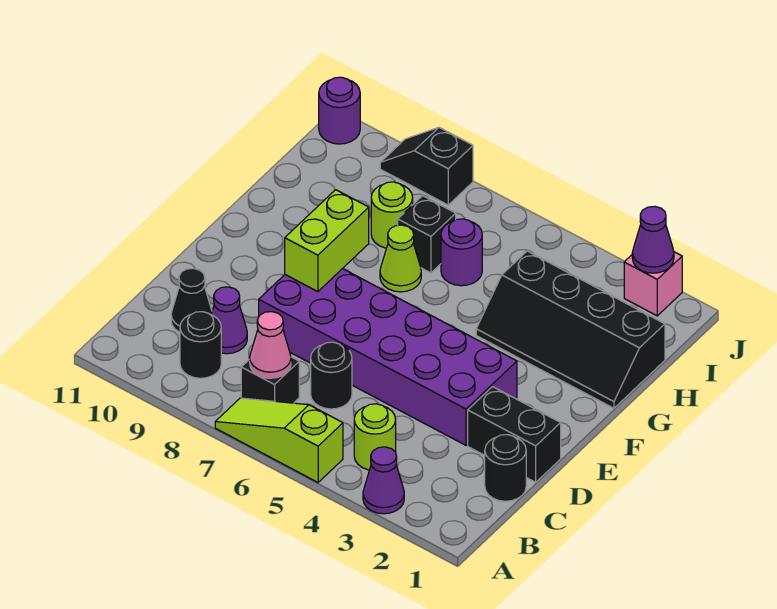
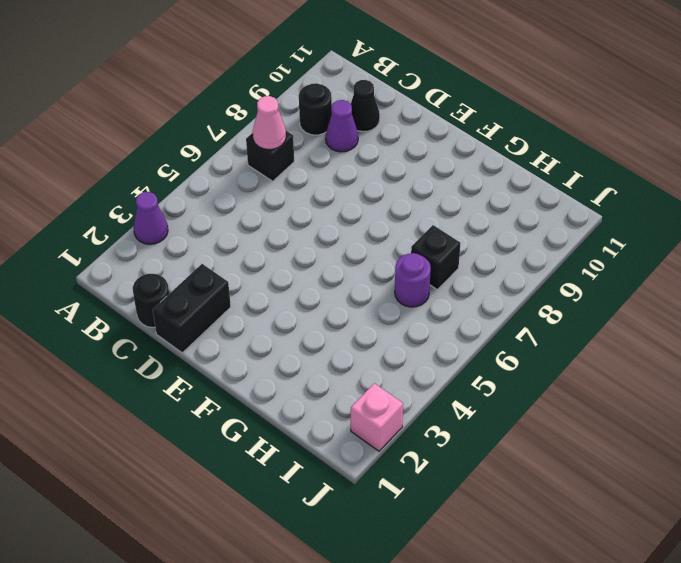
none -> lime slope A5:A7 level 1 top 5
none -> lime round brick B4 level 1
none -> black round brick C6 level 1

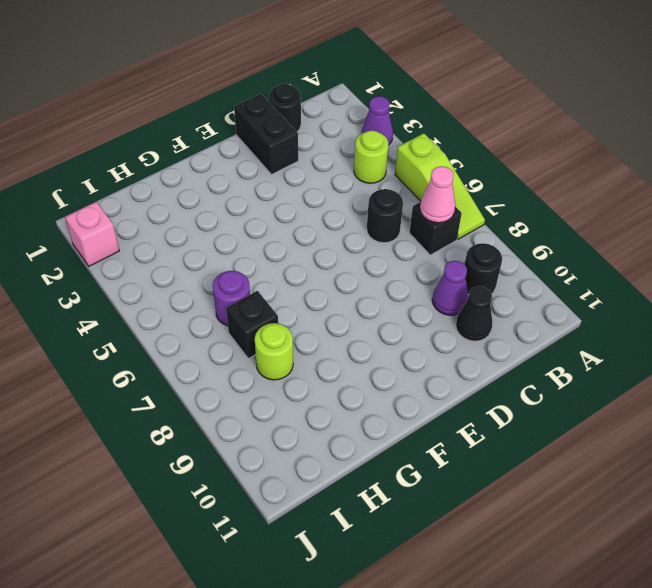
none -> purple brick D3:E8 level 1
none -> black slope G1:H4 level 1 top H
none -> lime cone G7 level 1

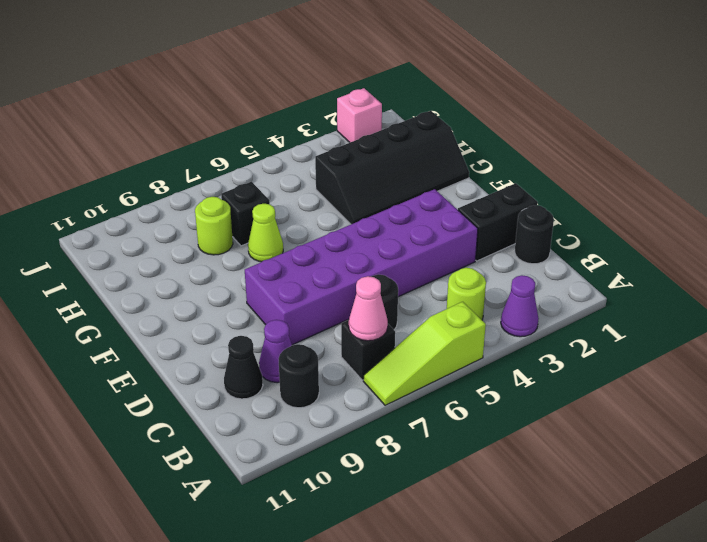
none -> purple round brick H6 level 1
none -> black slope J8:J9 level 1 top 8
none -> purple round brick J11 level 1

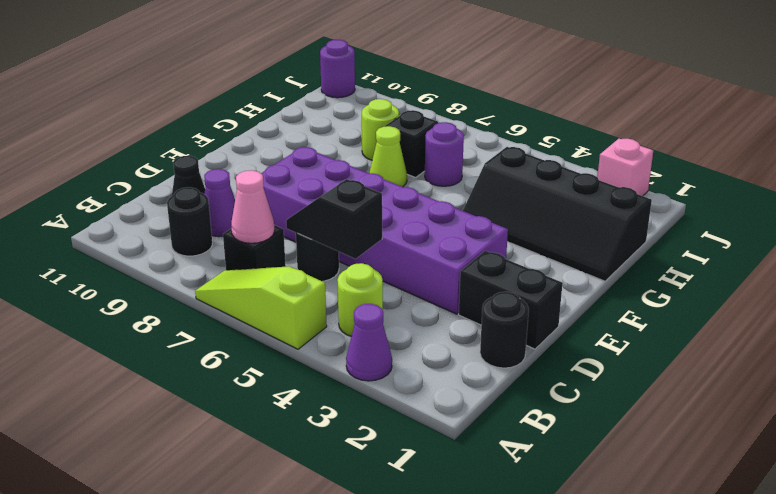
black slope C5:C6 level 2 top 5 -> black slope J8:J9 level 1 top 8
none -> lime brick E8:F8 level 2
none -> purple cone J2 level 2

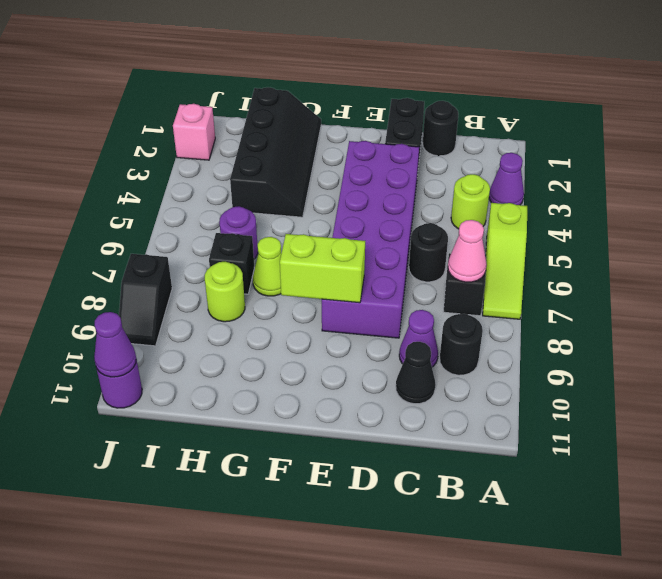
purple cone J11 level 2 -> purple cone J2 level 2

